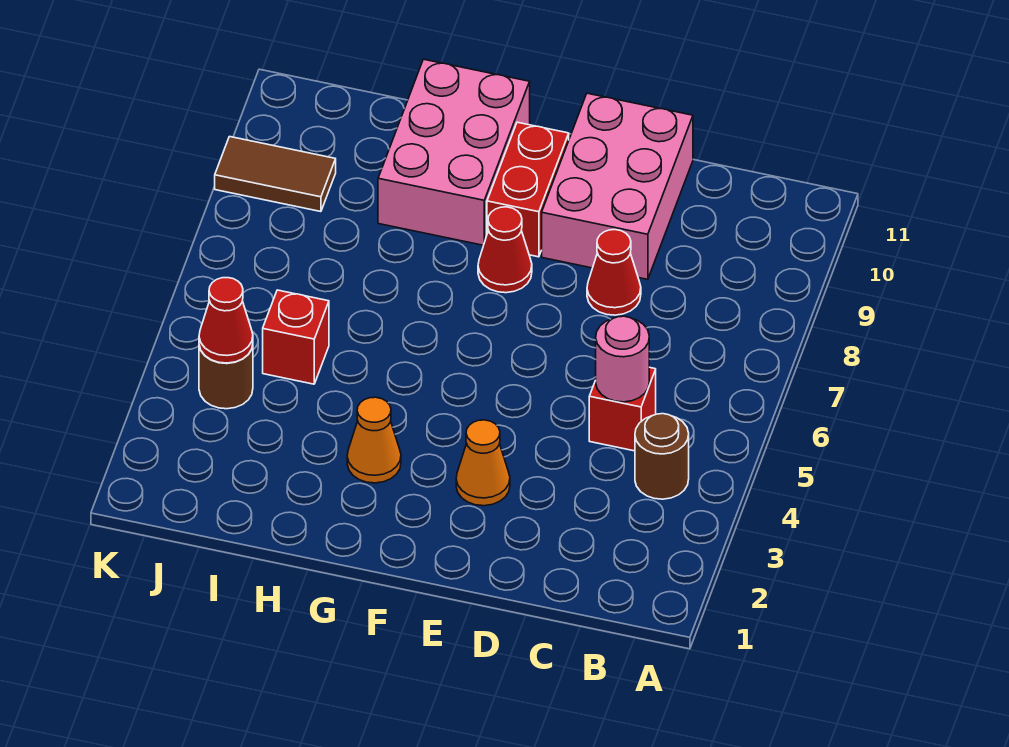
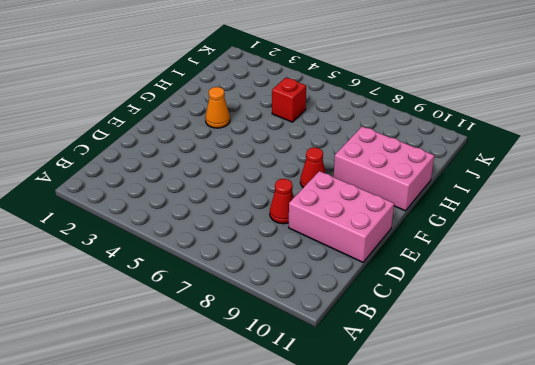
none -> brown round brick B4 level 1
none -> red brick C5 level 1
none -> orange cone E3 level 1

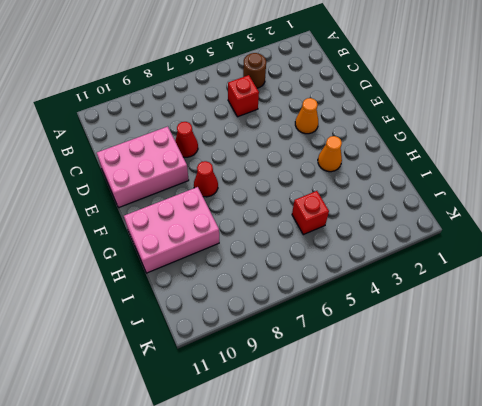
none -> red brick F9:F10 level 1
none -> brown round brick J4 level 1
none -> brown tile J9:K9 level 1

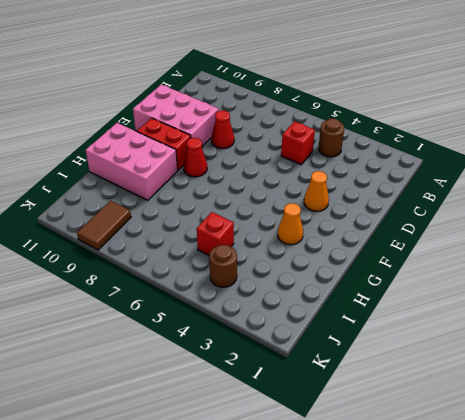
none -> pink round brick C5 level 2
none -> red cone J4 level 2

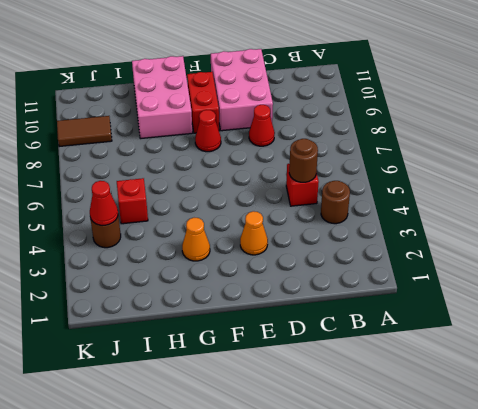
brown round brick C5 level 2 -> pink round brick C5 level 2

